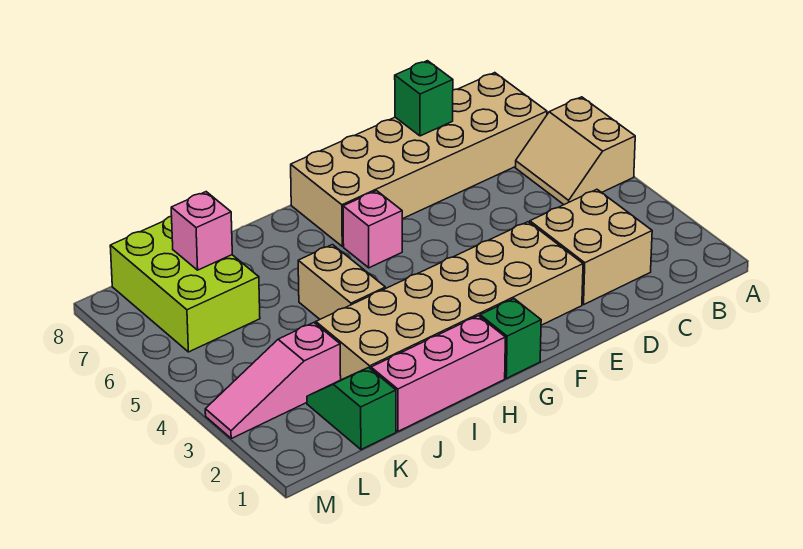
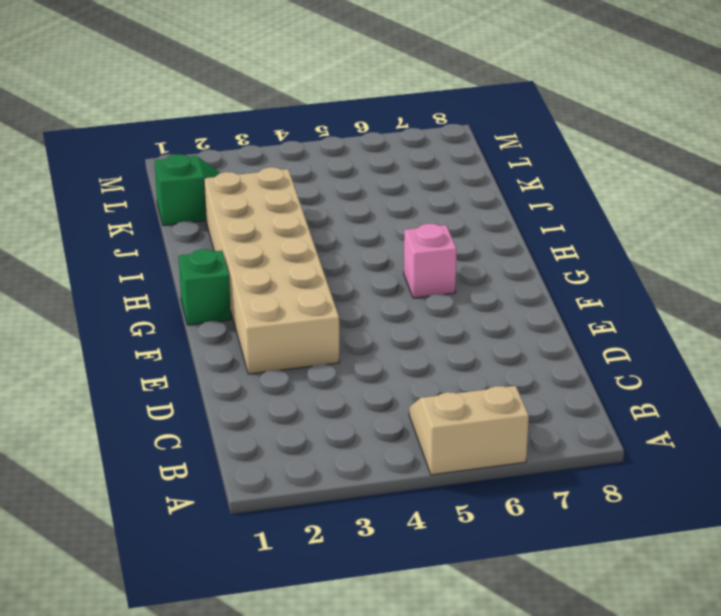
none -> tan brick B7:G8 level 1
none -> tan brick C2:D3 level 1
none -> pink brick H1:J1 level 1

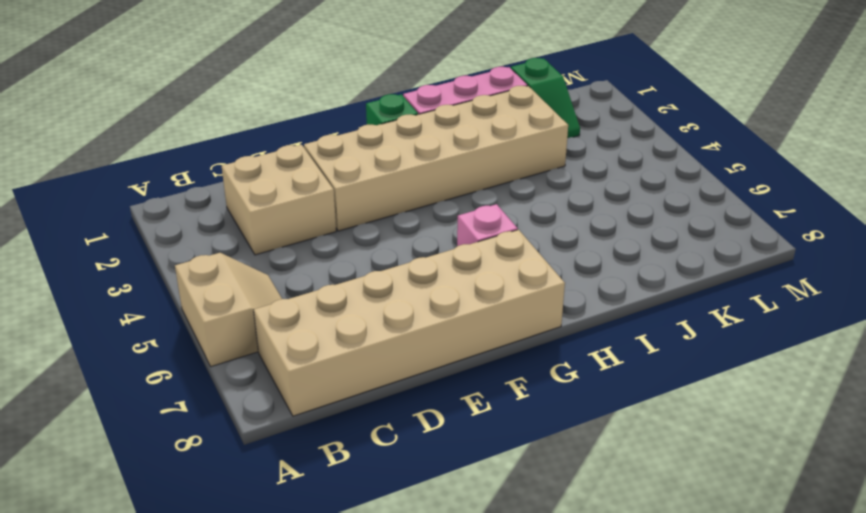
none -> tan brick I4:I5 level 1
none -> pink slope K3:M3 level 1 top K
none -> lime brick K6:L8 level 1

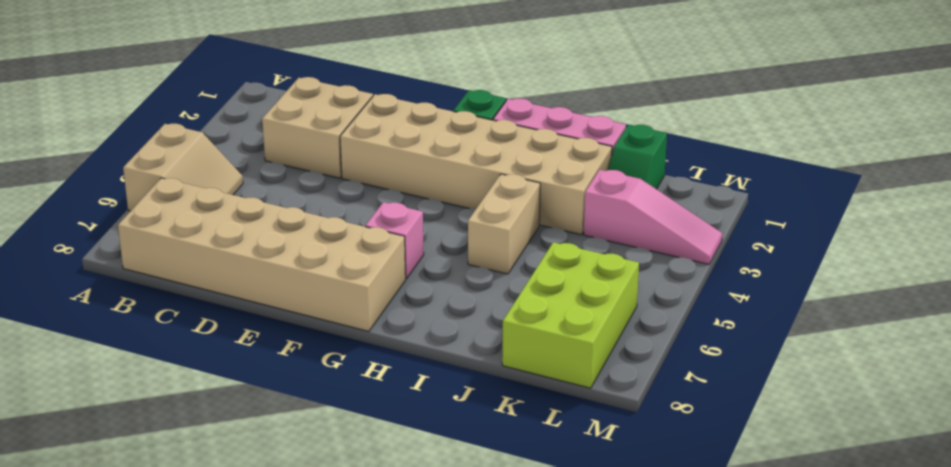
none -> green brick D8 level 2
none -> pink brick K7 level 2

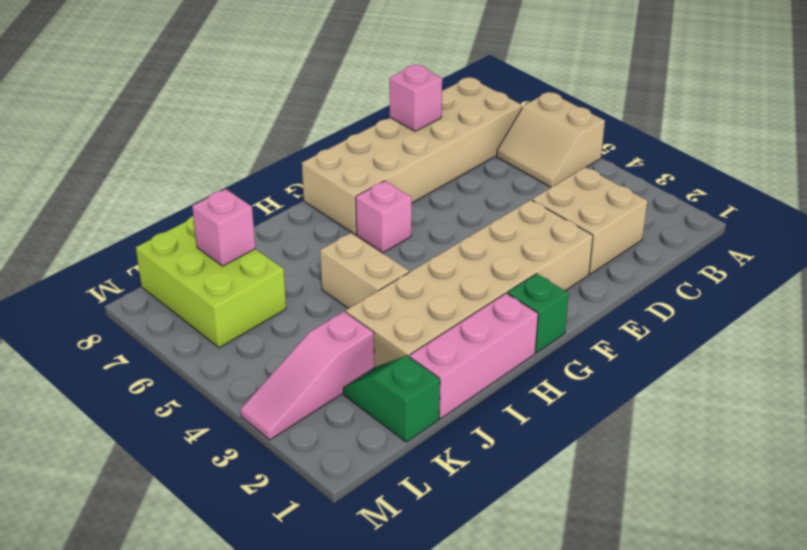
pink brick D8 level 2 -> green brick D8 level 2

